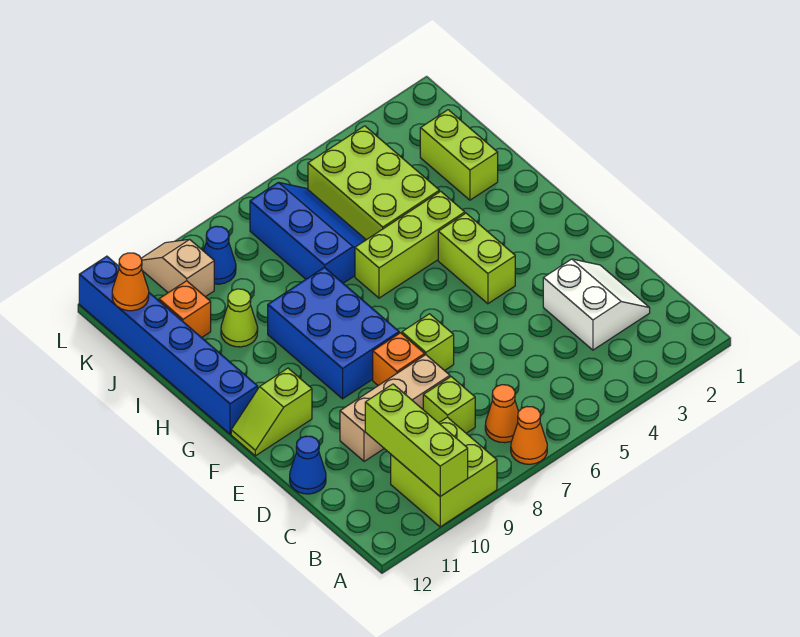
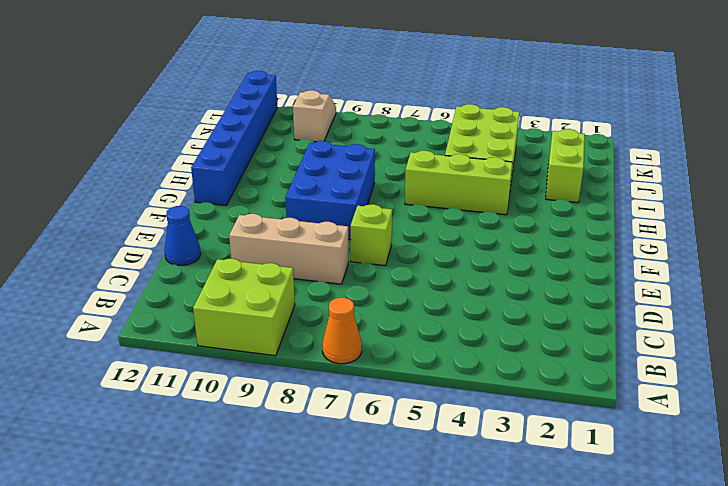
none -> orange cone B7 level 1
none -> white slope C2:D3 level 1 top 3
none -> lime brick C8 level 1

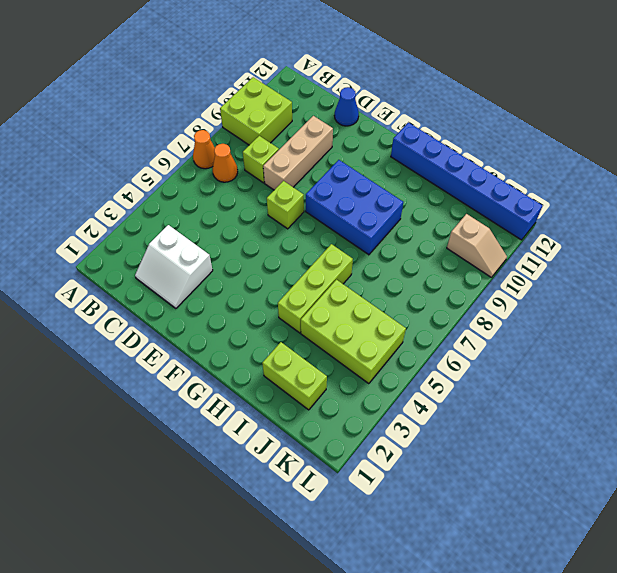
none -> orange brick E8 level 1
none -> lime brick F4:G4 level 1
none -> lime slope F11:F12 level 1 top 11

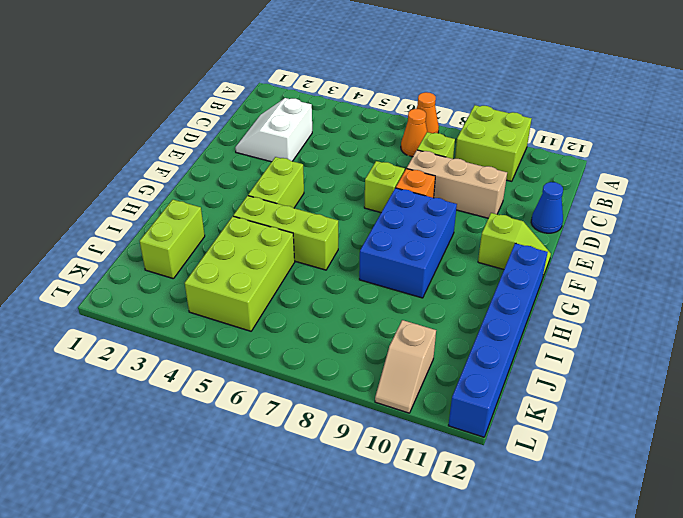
none -> blue slope I6:K7 level 1 top 7
none -> lime cone I10 level 1
none -> orange brick J11 level 1

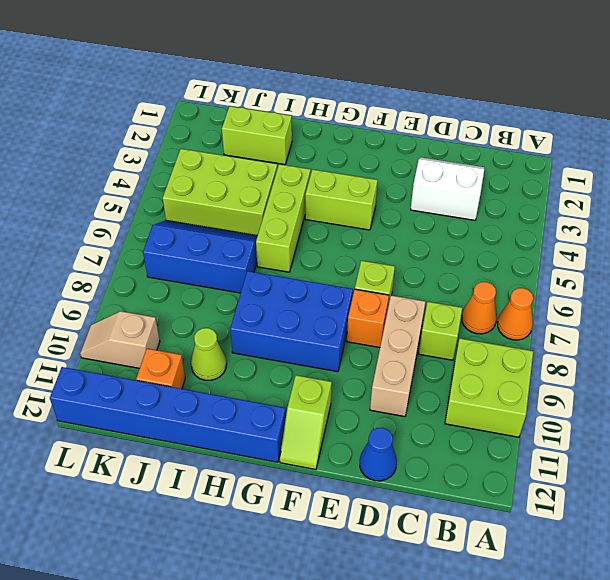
none -> blue cone K9 level 1
none -> lime brick A10:C10 level 2
none -> orange cone K12 level 2

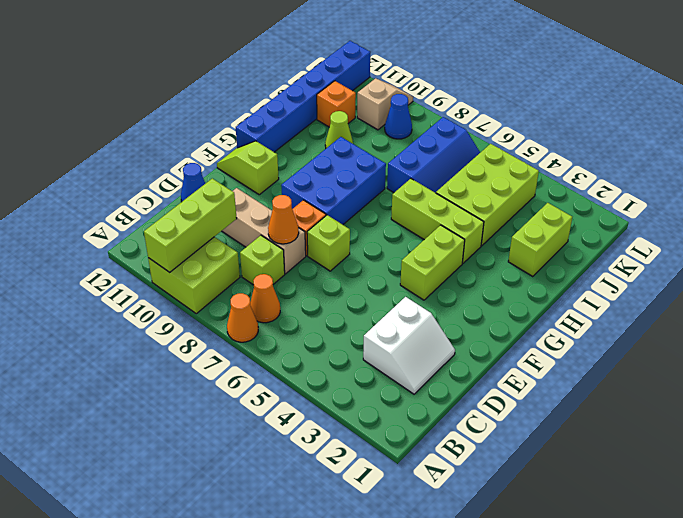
orange cone D8 level 2 -> orange cone K12 level 2

